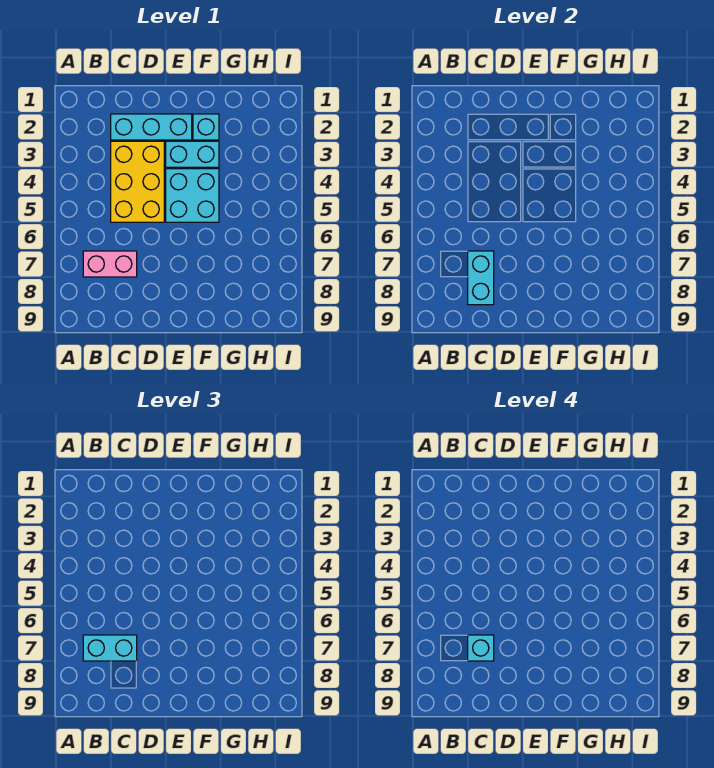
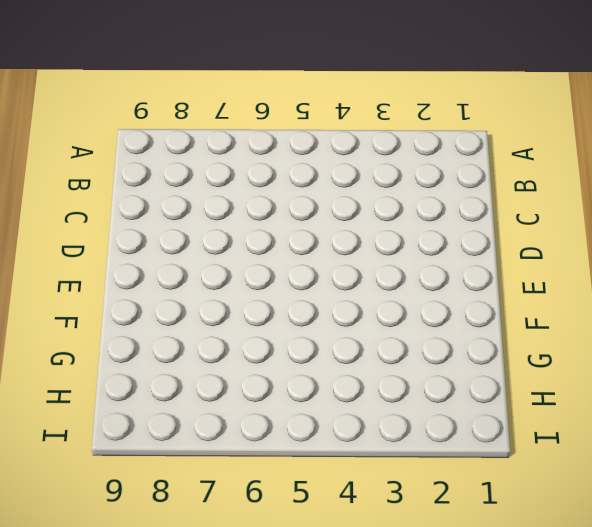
none -> pink brick B7:C7 level 1
none -> cyan brick C2:E2 level 1

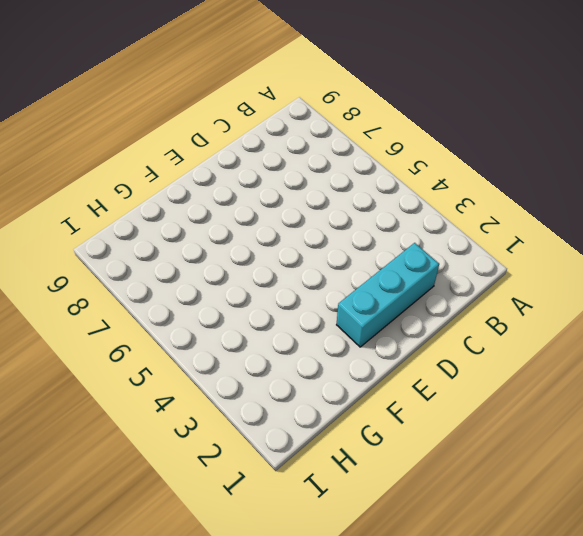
none -> pink brick B7:C7 level 1
none -> yellow brick C3:D5 level 1

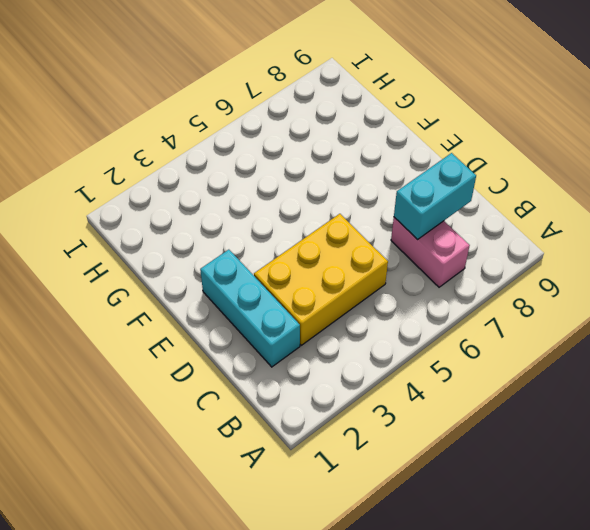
none -> cyan brick E3:F3 level 1
none -> cyan brick E4:F5 level 1

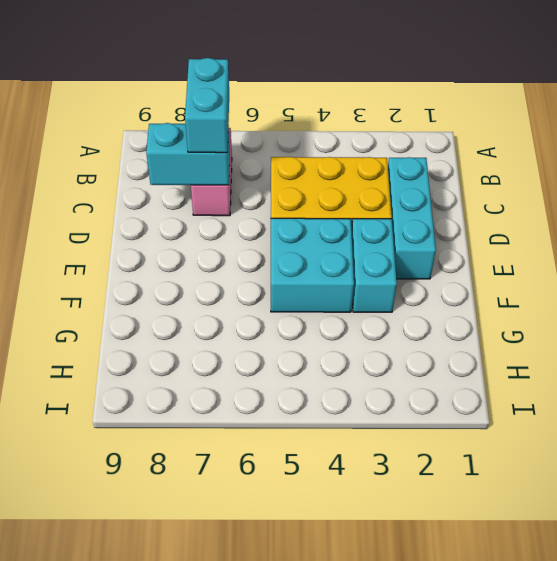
none -> cyan brick F2 level 1
none -> cyan brick C7 level 4

